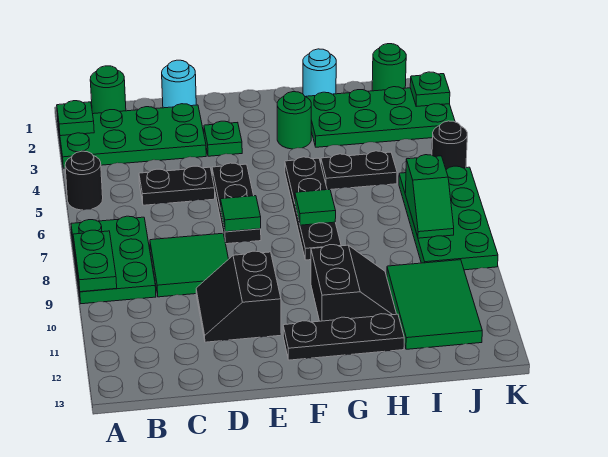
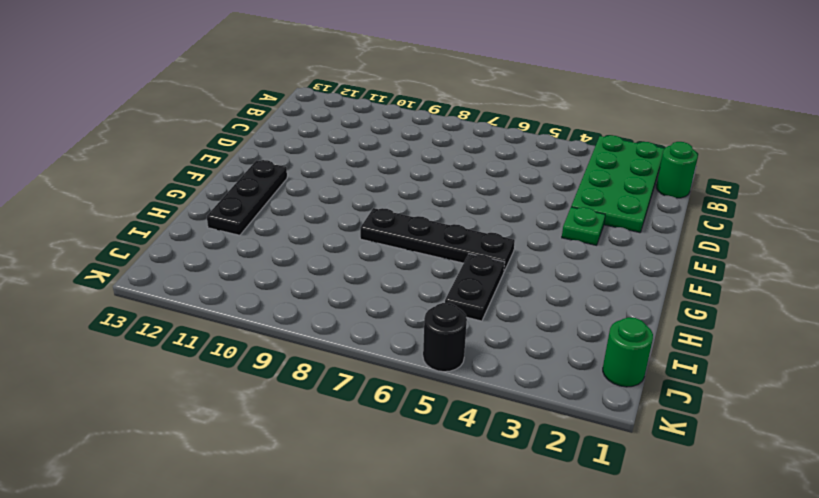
none -> black round brick A5 level 1
none -> green plate A7:B9 level 1
none -> black plate C5:D5 level 1

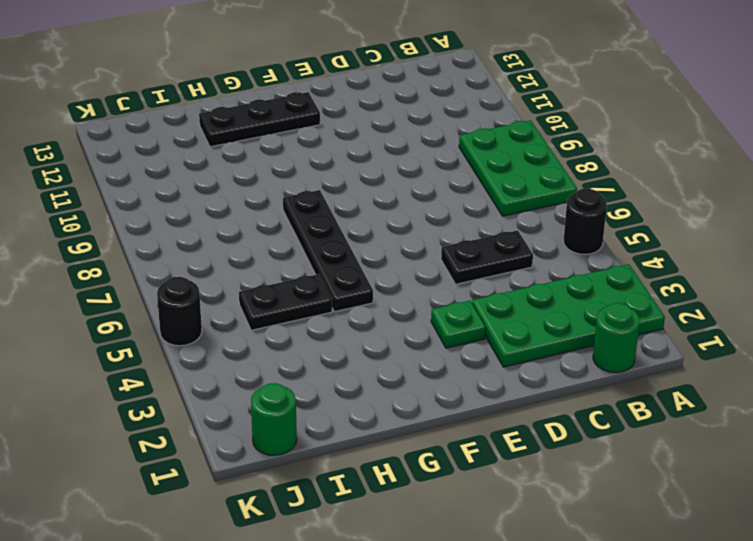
none -> green tile C8:D9 level 1
none -> cyan round brick D1 level 1
none -> black slope D10:E11 level 1 top E

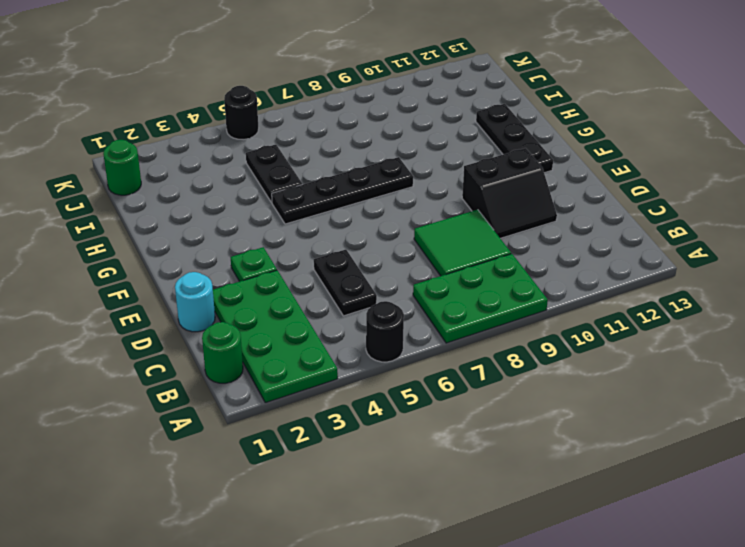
none -> black plate E5:E7 level 1
none -> green round brick G3 level 1
none -> black slope G10:H11 level 1 top G

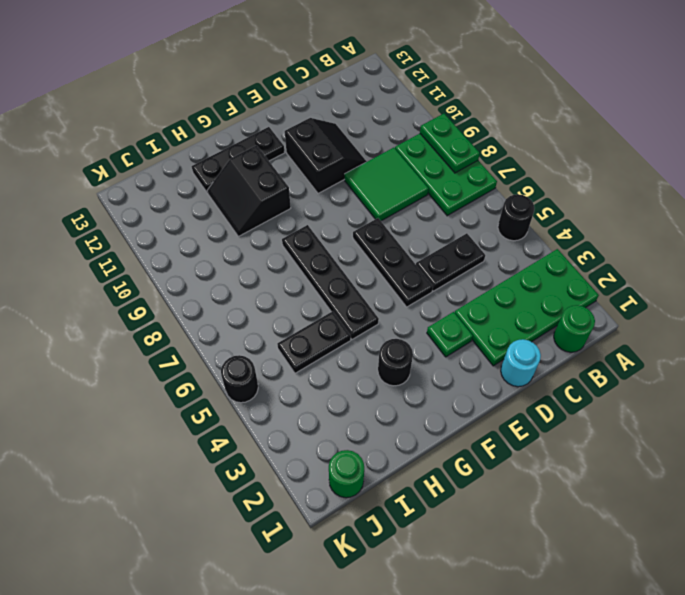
black round brick G3 level 1 -> green round brick G3 level 1
none -> cyan round brick H1 level 1
none -> green plate H2:K3 level 1
none -> green tile I10:J12 level 1

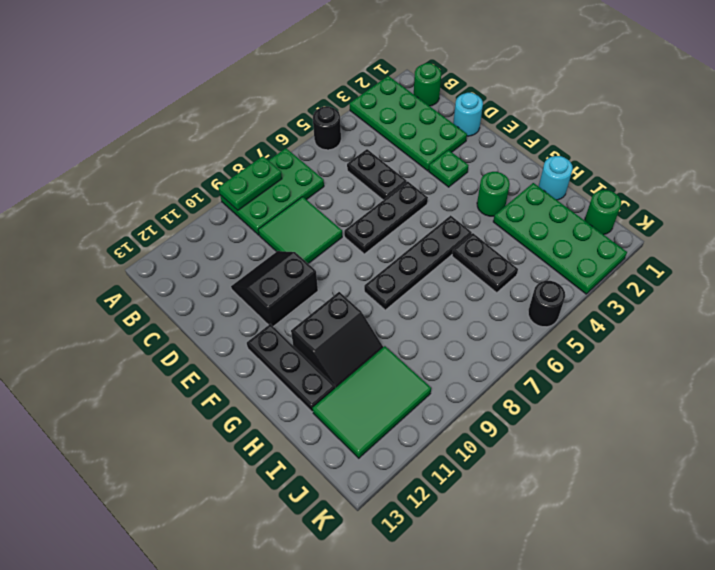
none -> green plate J6:K9 level 1
none -> green plate A2 level 2
none -> green tile E7 level 2

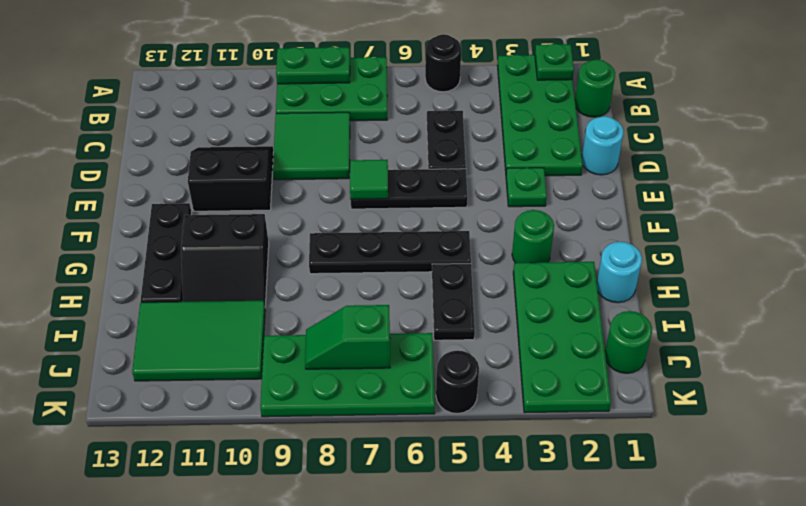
none -> green tile G7 level 2
none -> green plate K2 level 2

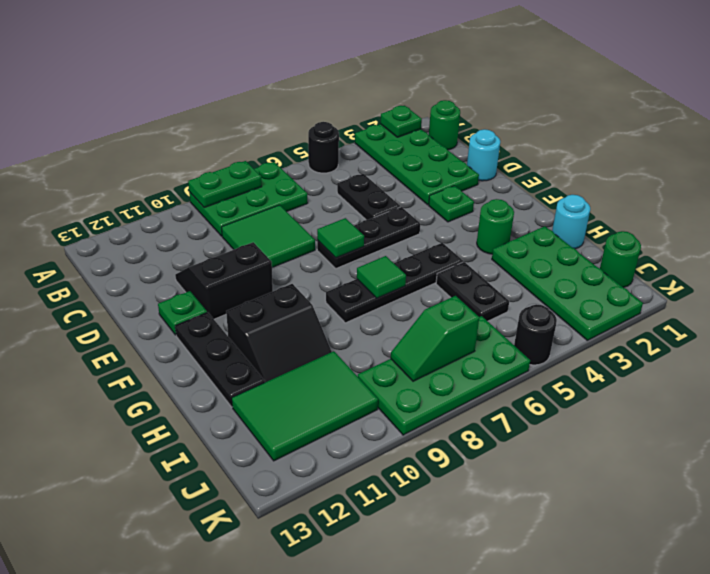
green plate E12 level 1 -> green plate K2 level 2

